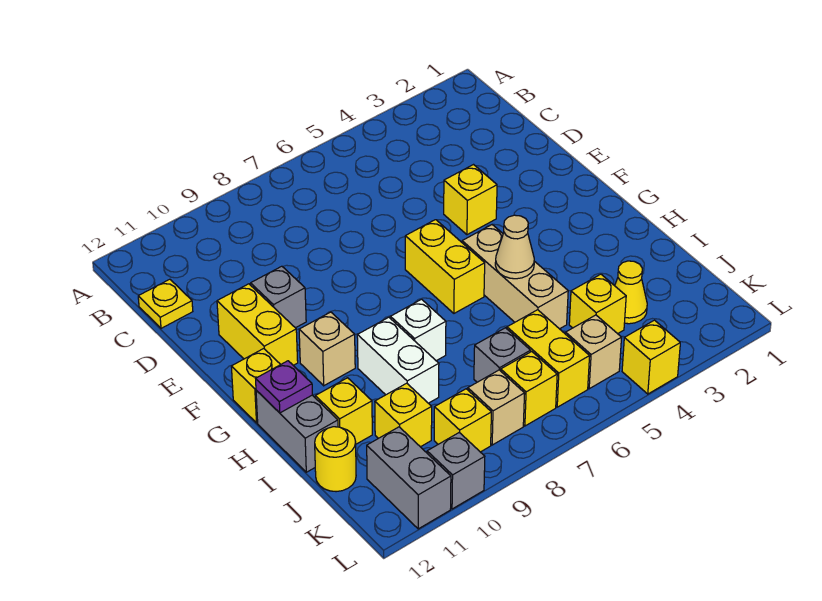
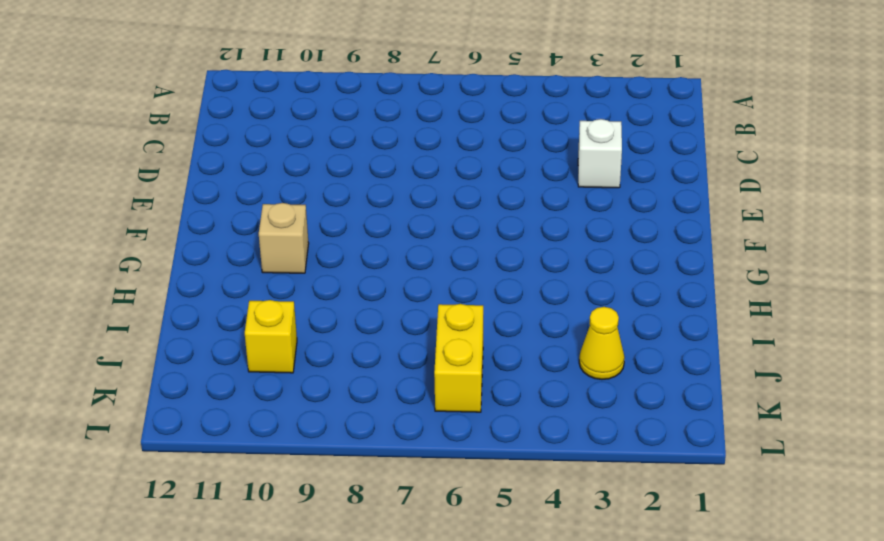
white brick D3 level 1 -> white brick H8 level 1
none -> yellow plate C12 level 1
none -> yellow brick E4 level 1
none -> grey brick E10 level 1

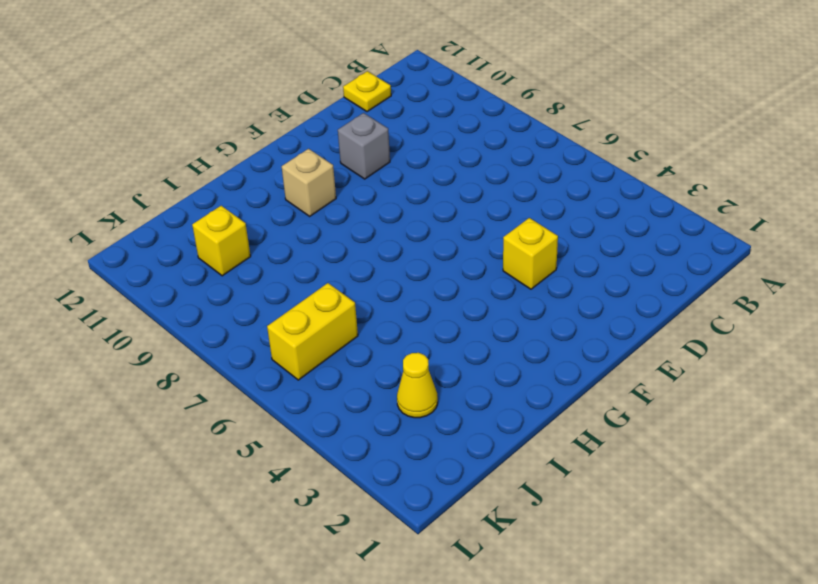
none -> yellow brick E11:F11 level 1
none -> yellow brick F6:G6 level 1
none -> tan brick G5:I5 level 1

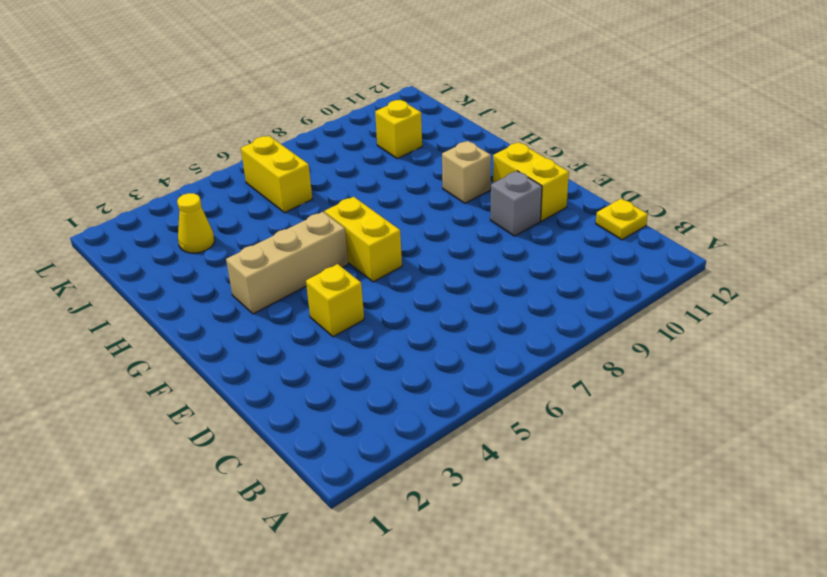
tan brick G3:G5 level 1 -> tan brick G5:I5 level 1
none -> yellow brick G12 level 1
none -> white brick H8 level 1
none -> white brick H9:I9 level 1

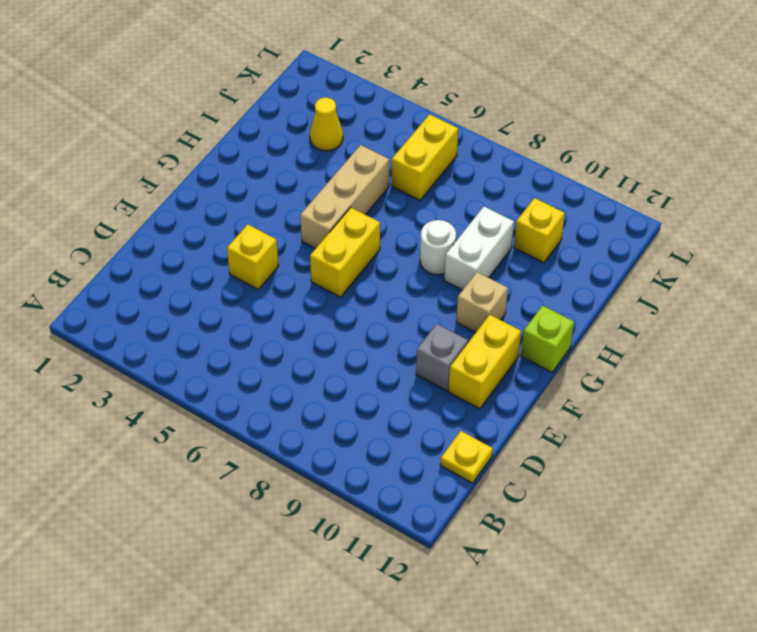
lime brick G12 level 1 -> yellow brick G12 level 1
white round brick H8 level 1 -> white brick H8 level 1
none -> grey brick H12:I12 level 1
none -> yellow brick I11 level 1
none -> yellow brick J4 level 1

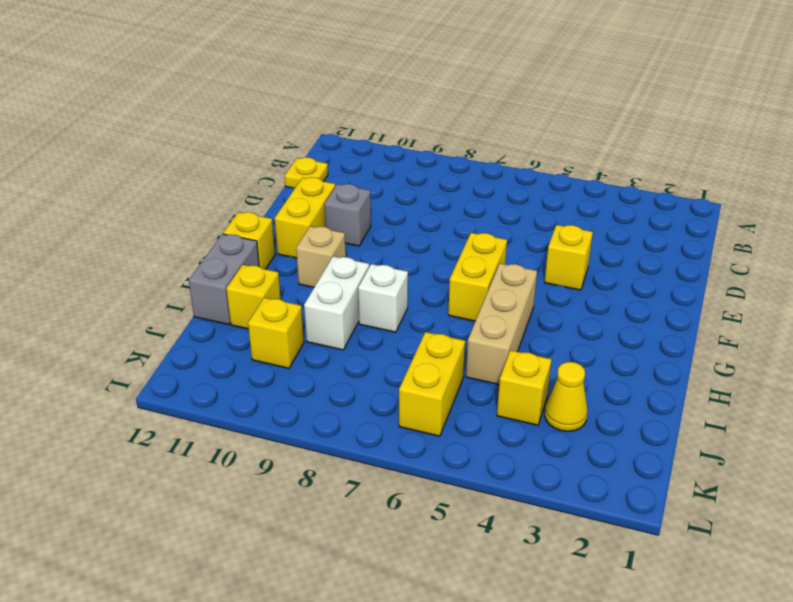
none -> grey brick J7 level 1
none -> yellow round brick J12 level 1
none -> tan brick K5 level 1

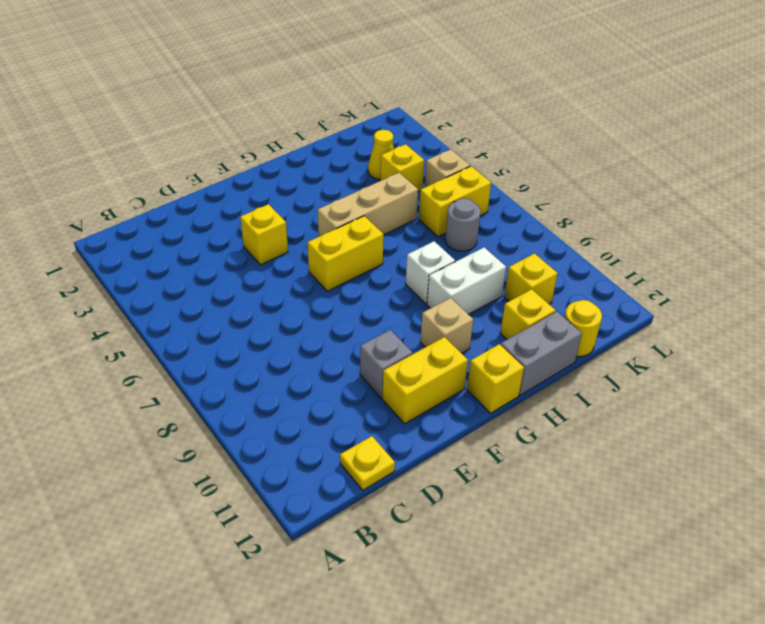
grey round brick J7 level 1 -> grey brick J7 level 1
none -> yellow brick K7 level 1
none -> tan brick K8 level 1
none -> yellow brick K9 level 1

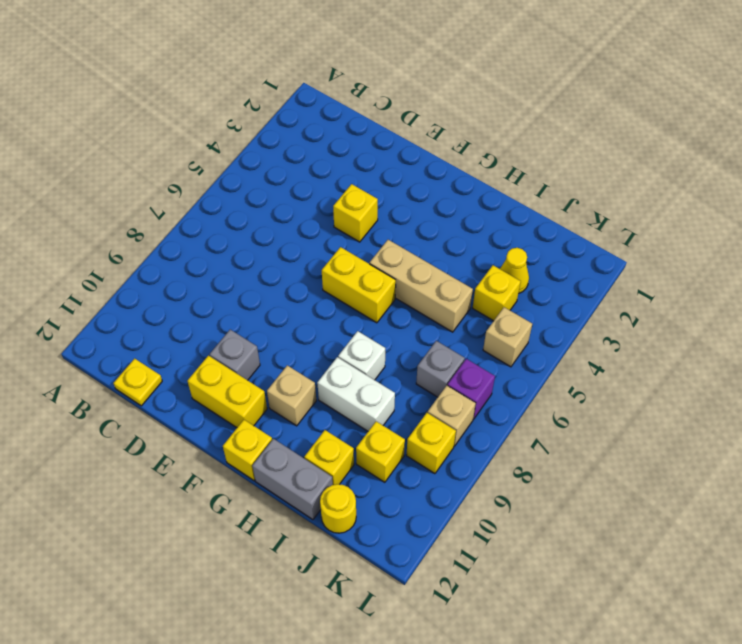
purple brick K7 level 1 -> yellow brick K7 level 1
none -> yellow brick J6:K6 level 1
none -> grey brick K11:L11 level 1
none -> yellow brick L4 level 1

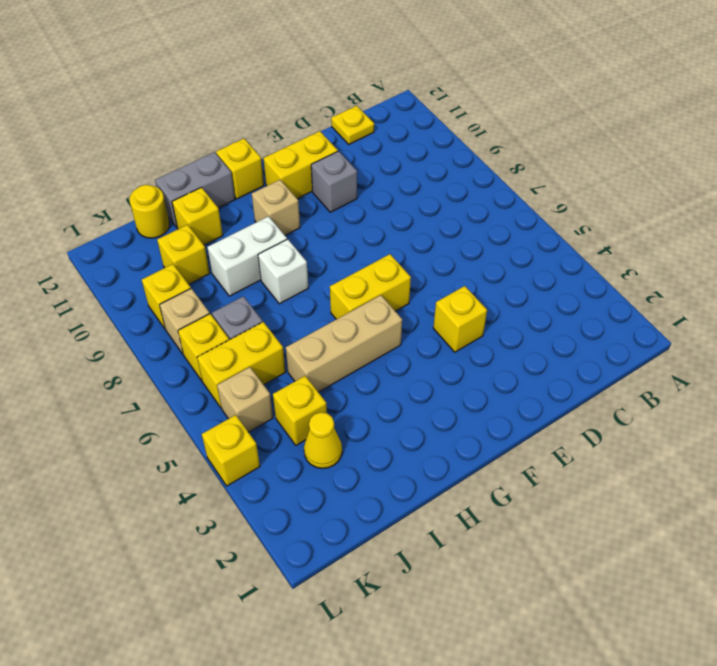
none -> grey brick K11:L11 level 1
none -> grey brick L10 level 1
none -> tan cone H5 level 2

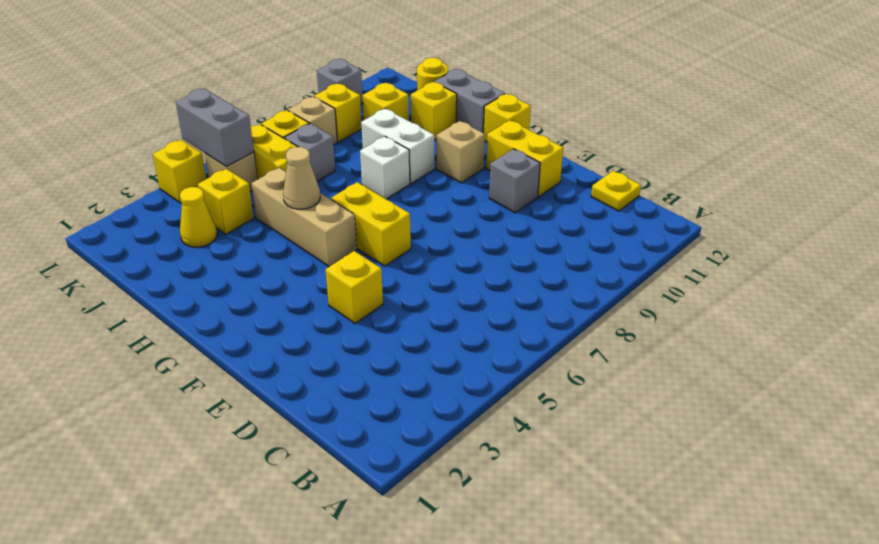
grey brick K5:L5 level 2 -> grey brick K11:L11 level 1
none -> purple plate H12 level 2

